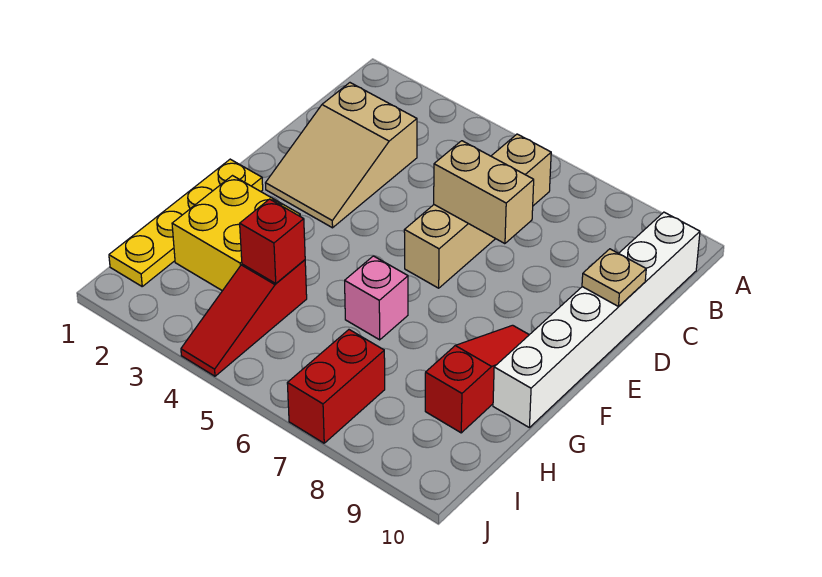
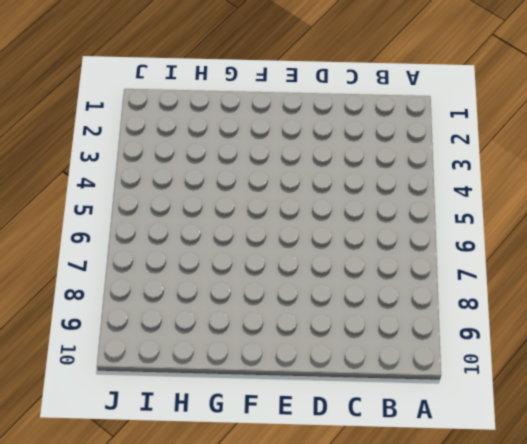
none -> tan brick B6:E6 level 1
none -> white brick B10:G10 level 1
none -> tan slope C2:E3 level 1 top C

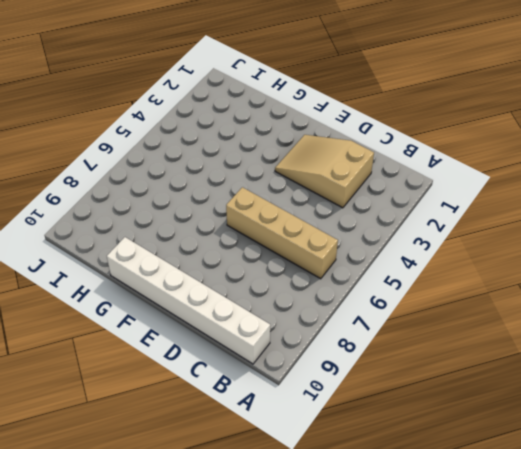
none -> yellow plate F1:I1 level 1
none -> red slope F9:H9 level 1 top H
none -> yellow brick G2:H3 level 1

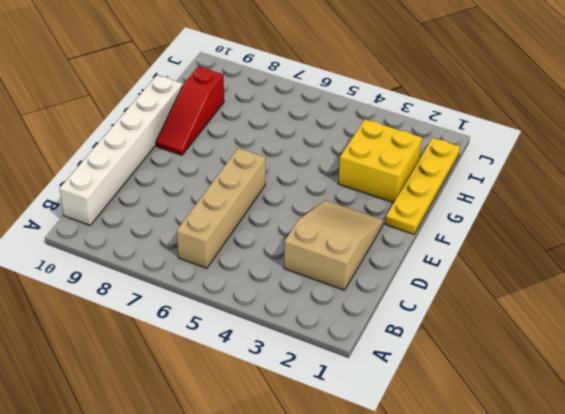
none -> pink brick G6 level 1
none -> red slope H4:J4 level 1 top H
none -> red brick I7:J7 level 1

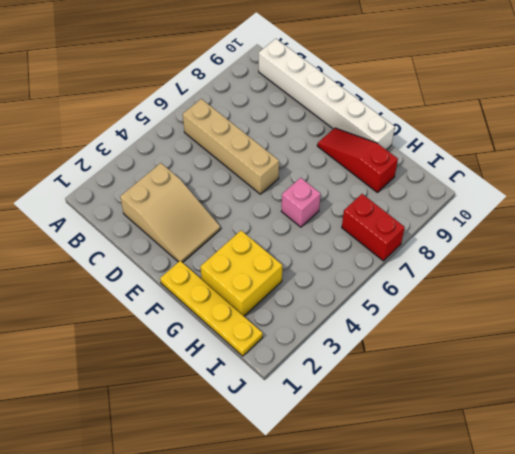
none -> red slope H4:J4 level 1 top H
none -> tan brick D6:D7 level 2
none -> tan plate D10 level 2

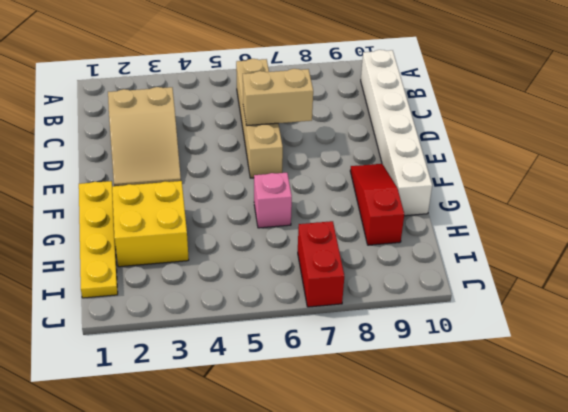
none -> red slope H4:J4 level 1 top H
none -> tan plate D10 level 2
none -> red brick H4 level 2

